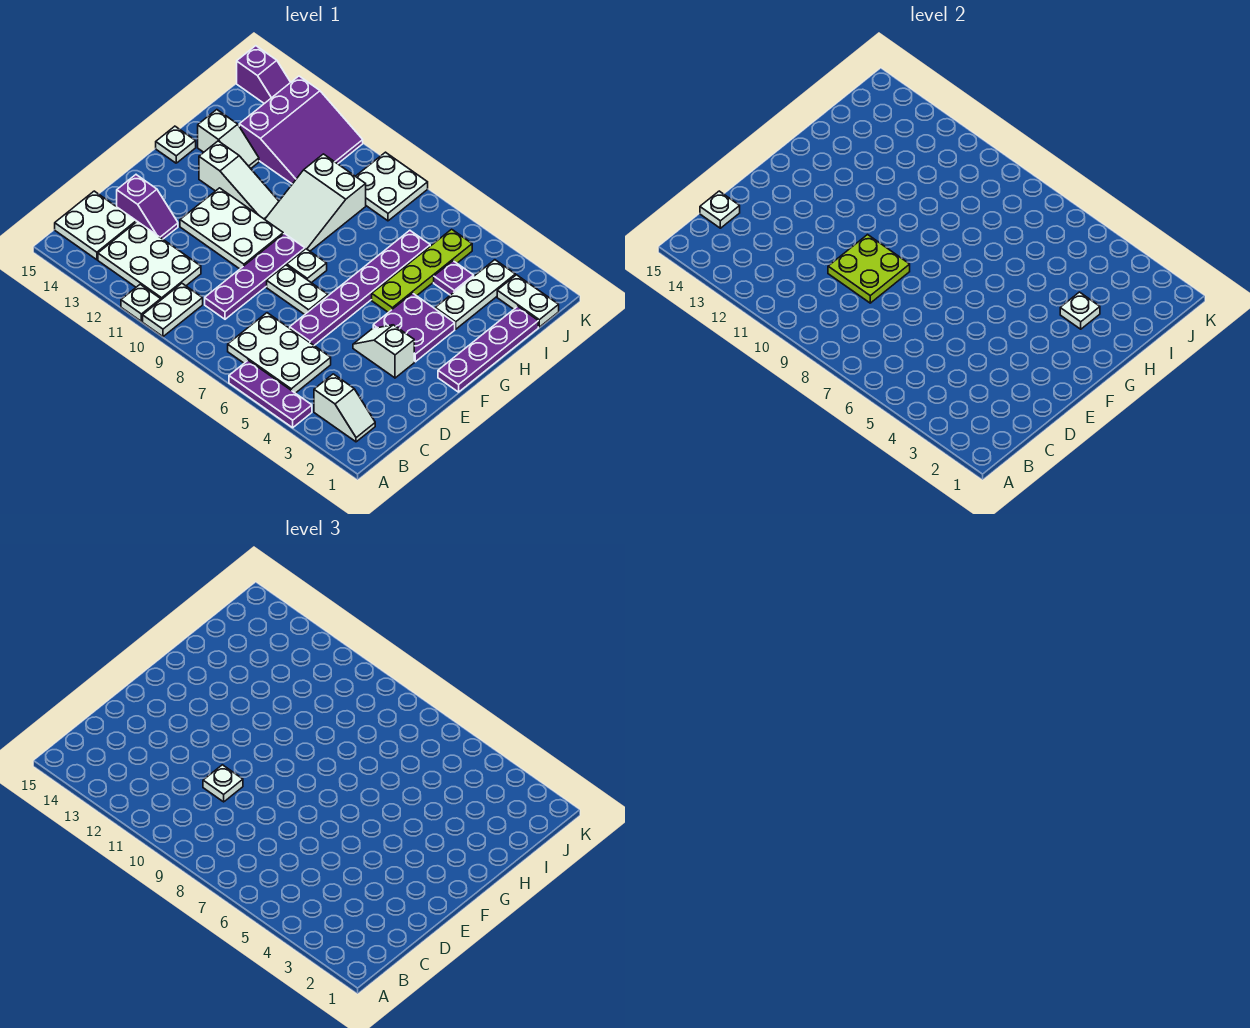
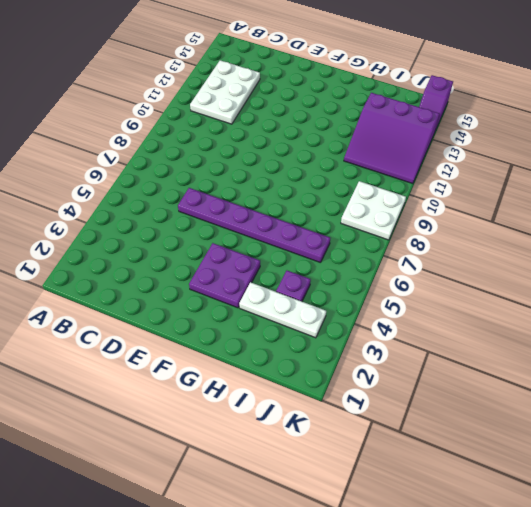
none -> purple plate A4:A6 level 1
none -> white plate A10:B10 level 1
none -> white plate A11 level 1
none -> white slope B2:B3 level 1 top 3

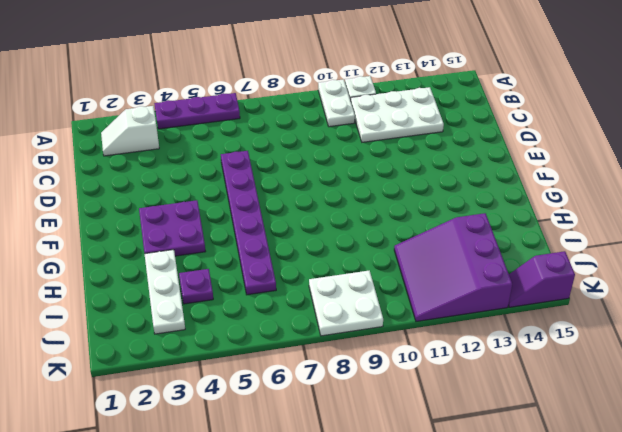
none -> white plate B5:C7 level 1
none -> white plate B14:C15 level 1
none -> purple plate C9:F9 level 1
none -> purple slope D13:D14 level 1 top 14

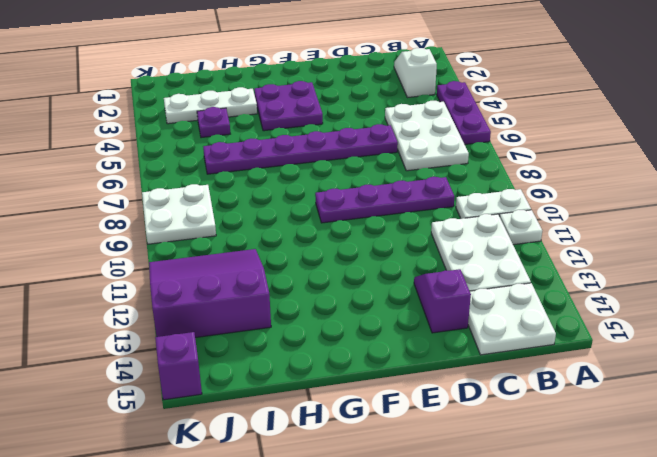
none -> white slope E3:E4 level 1 top 3
none -> white plate E7:E8 level 1
none -> white plate E10:F12 level 1
none -> purple plate F1:I1 level 1

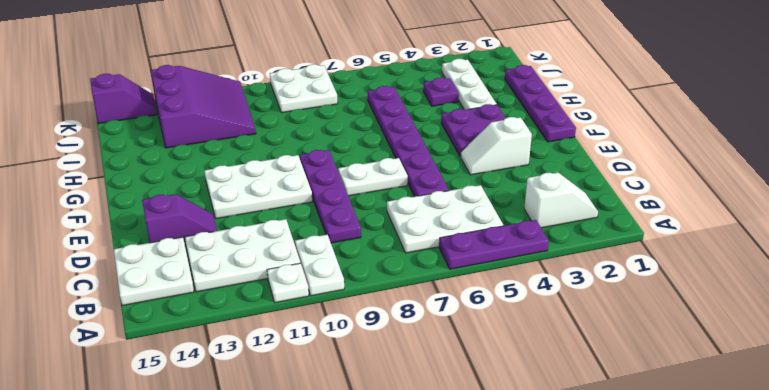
none -> white plate F8 level 1
none -> lime plate G5:J5 level 1
none -> white slope G9:I10 level 1 top I
none -> white slope G11:G13 level 1 top 13

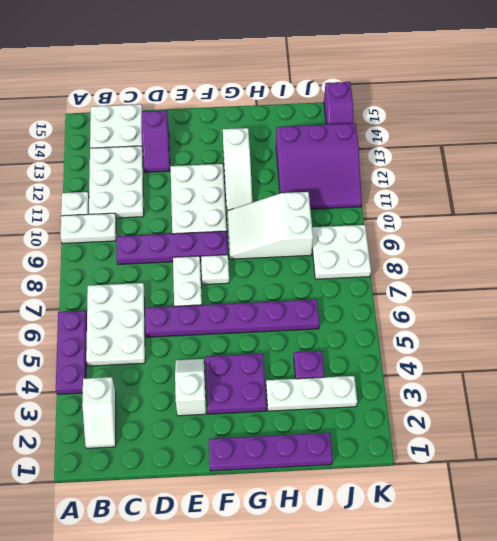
none -> lime plate G5:J5 level 1
none -> white plate G15 level 1
none -> white slope H13:H14 level 1 top 14
none -> white plate J1:J2 level 1

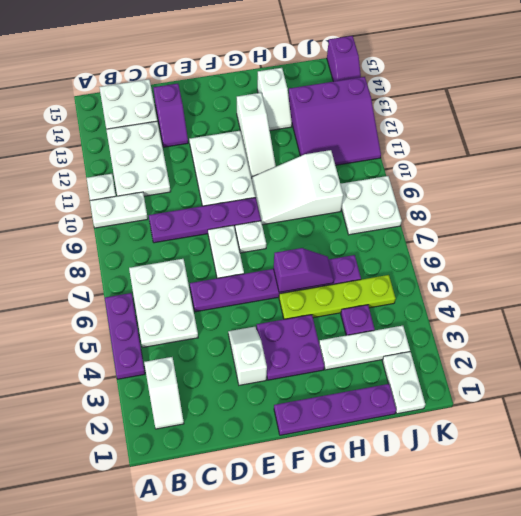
purple slope G6:H6 level 2 top G -> none
none -> white plate G15 level 1
none -> white plate C15 level 2
none -> lime plate D9:E10 level 2
none -> white plate H3 level 2

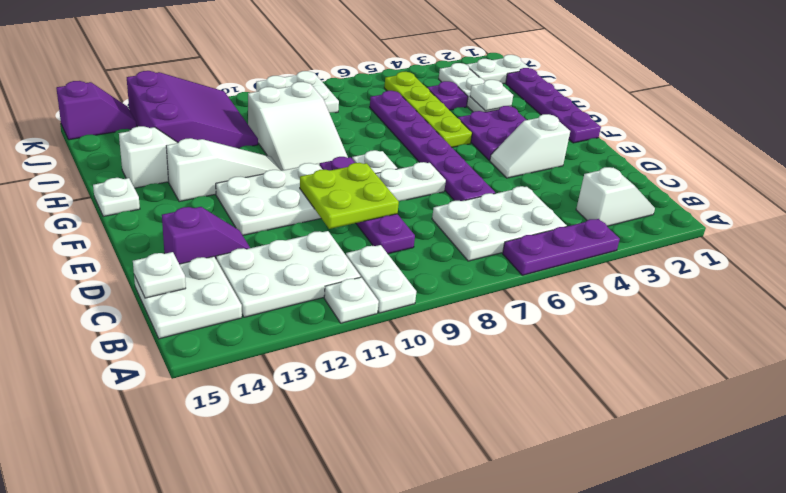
none -> white plate D10 level 3

